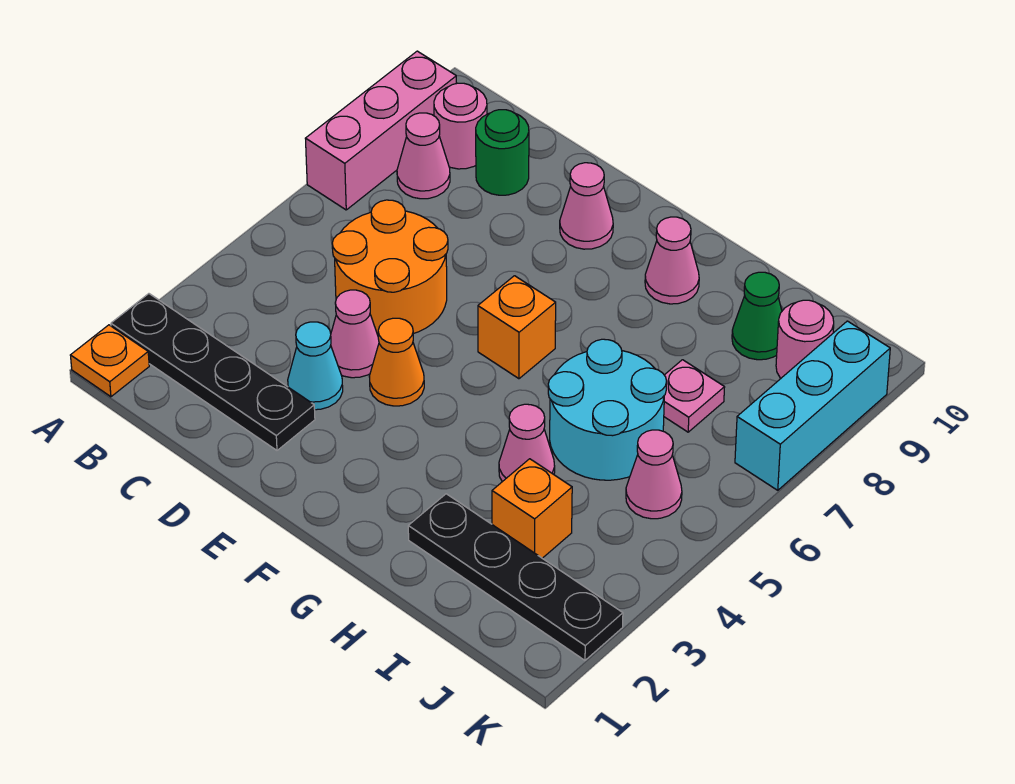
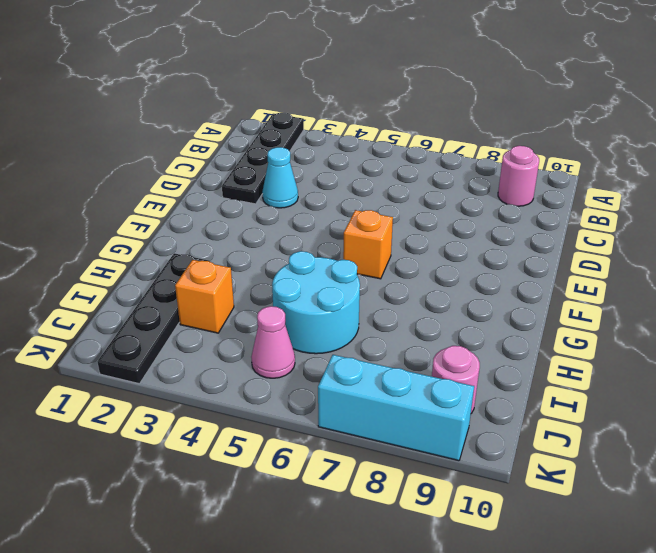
none -> orange plate A1 level 1
none -> pink brick A7:A9 level 1
none -> pink cone B8 level 1

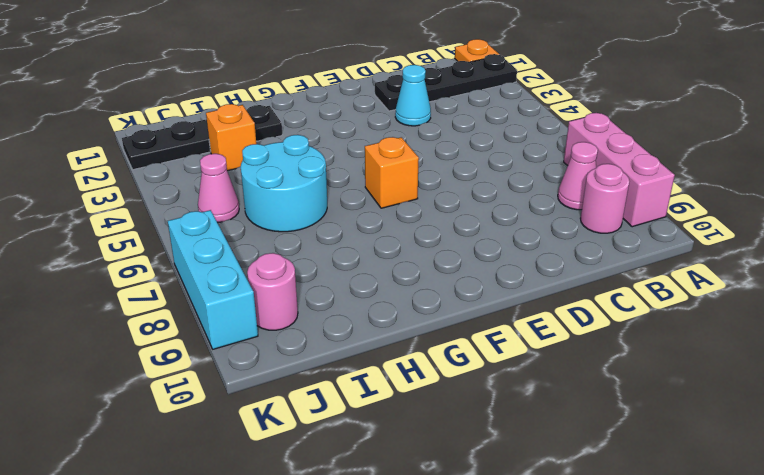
none -> orange round brick C5:D6 level 1
none -> green round brick C9 level 1
none -> pink cone D4 level 1

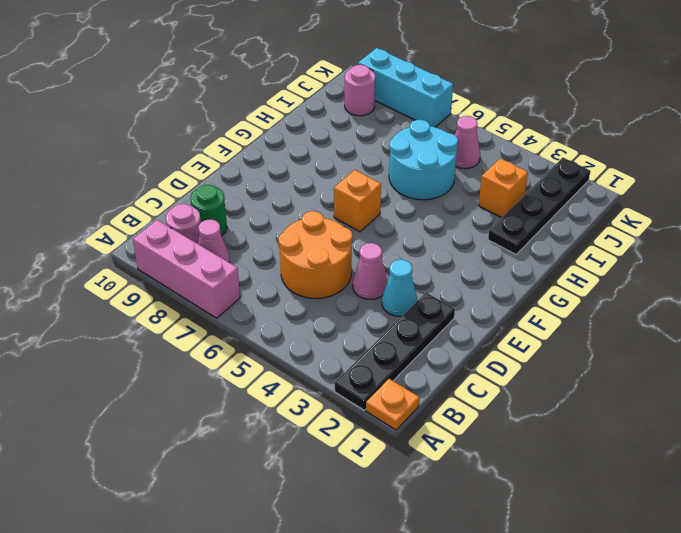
none -> orange cone E4 level 1
none -> pink cone E9 level 1
none -> pink cone G9 level 1

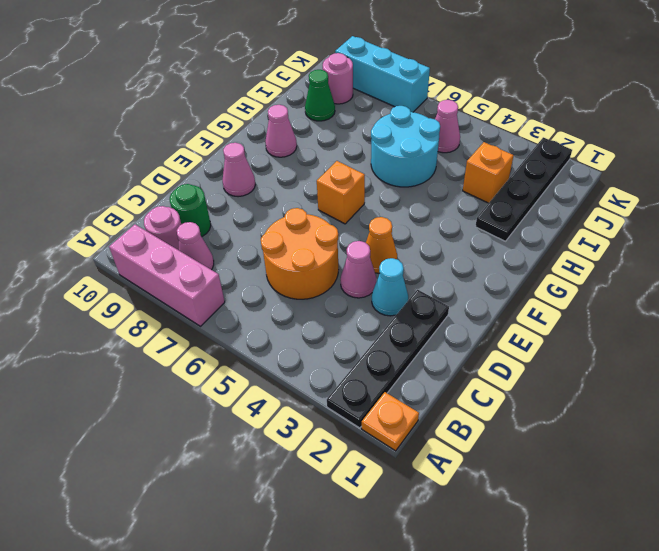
none -> pink cone H4 level 1
none -> pink plate I7 level 1

